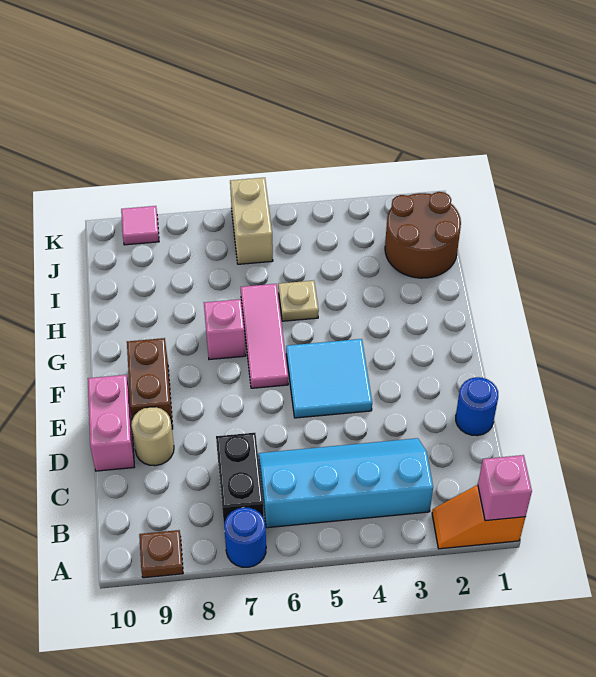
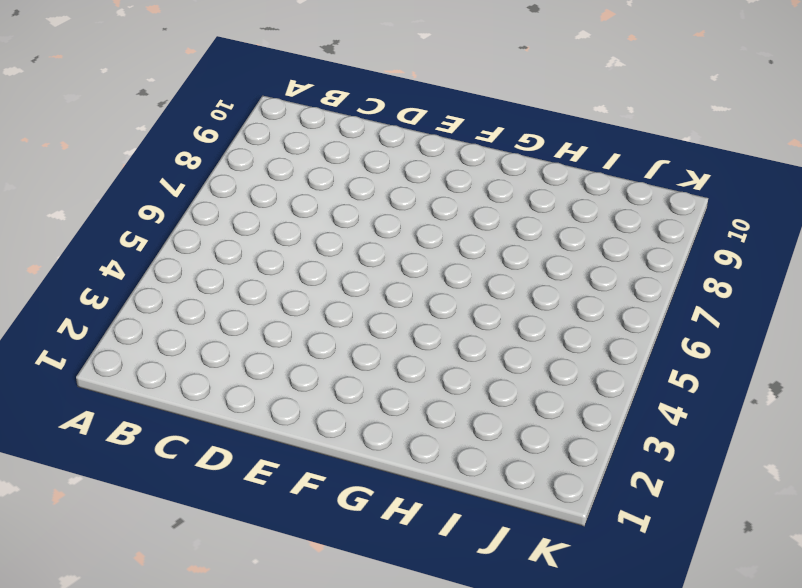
none -> orange slope A1:A2 level 1 top 1
none -> blue round brick A7 level 1
none -> brown plate A9 level 1

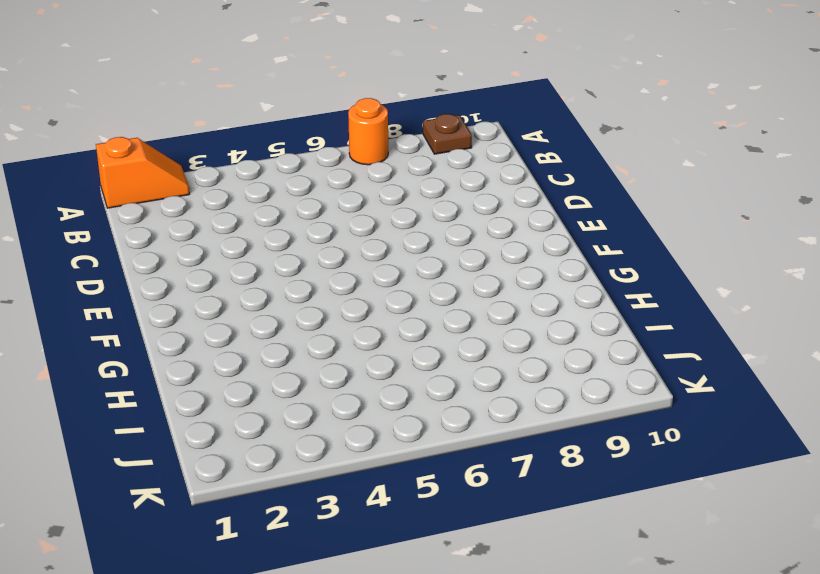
orange round brick A7 level 1 -> blue round brick A7 level 1
none -> cyan slope B3:C6 level 1 top B
none -> black brick B7:C7 level 1
none -> blue round brick D1 level 1

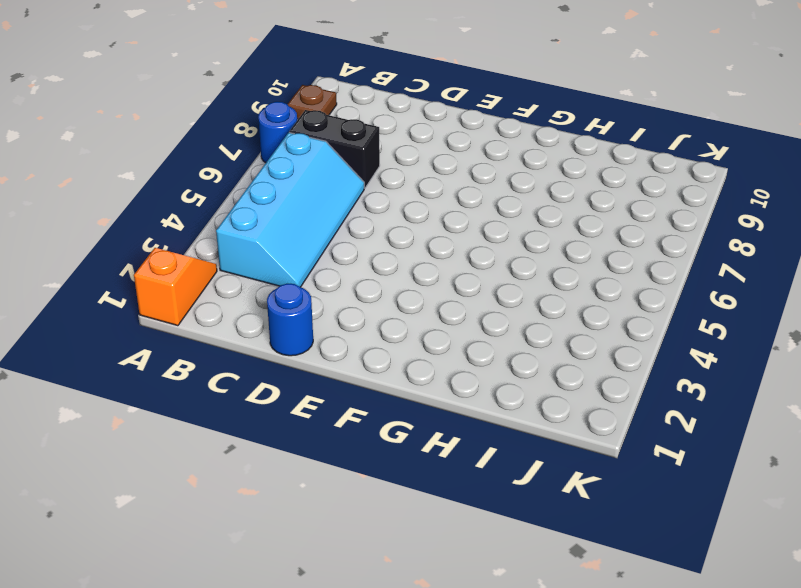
none -> tan round brick D9 level 1
none -> pink brick D10:E10 level 1
none -> cyan tile E4:F5 level 1

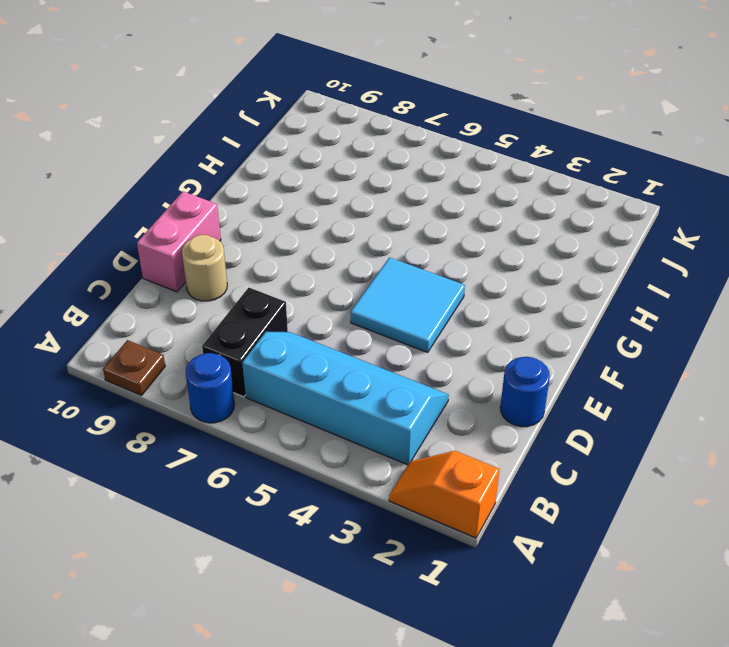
none -> brown brick E9:F9 level 1
none -> pink tile F6:H6 level 1
none -> pink brick G7 level 1

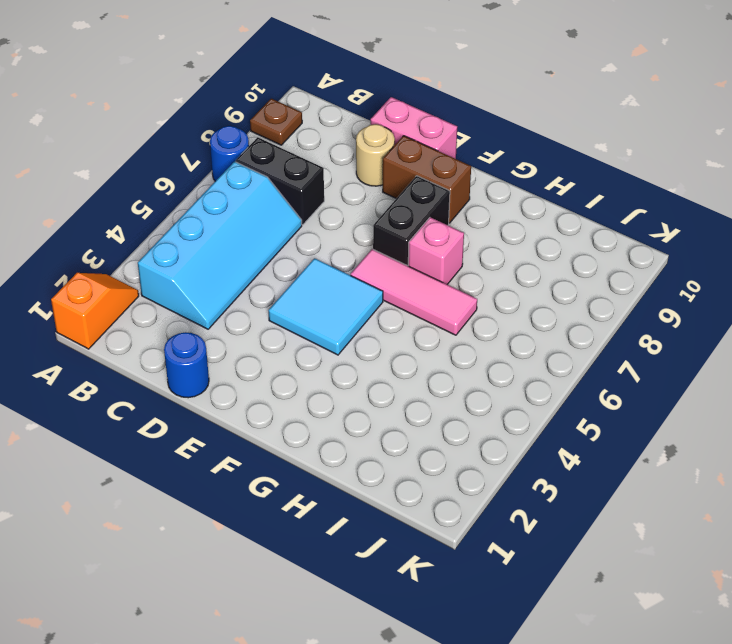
black brick F7:F8 level 1 -> none
none -> tan plate H5 level 1
none -> brown round brick I1:J2 level 1
none -> tan brick J6:K6 level 1

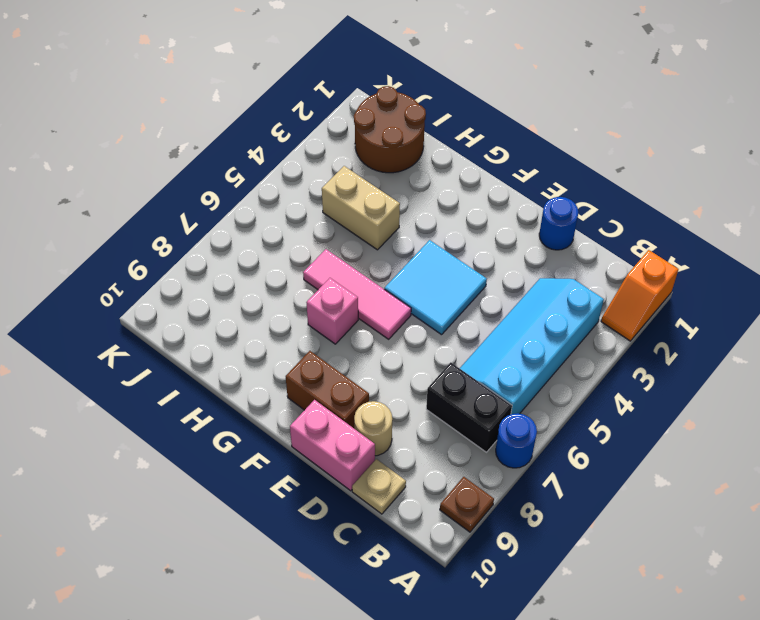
tan plate C10 level 1 -> tan plate H5 level 1
tan brick H4:I4 level 1 -> tan brick J6:K6 level 1
none -> pink tile K9 level 1
none -> pink brick A1 level 2

